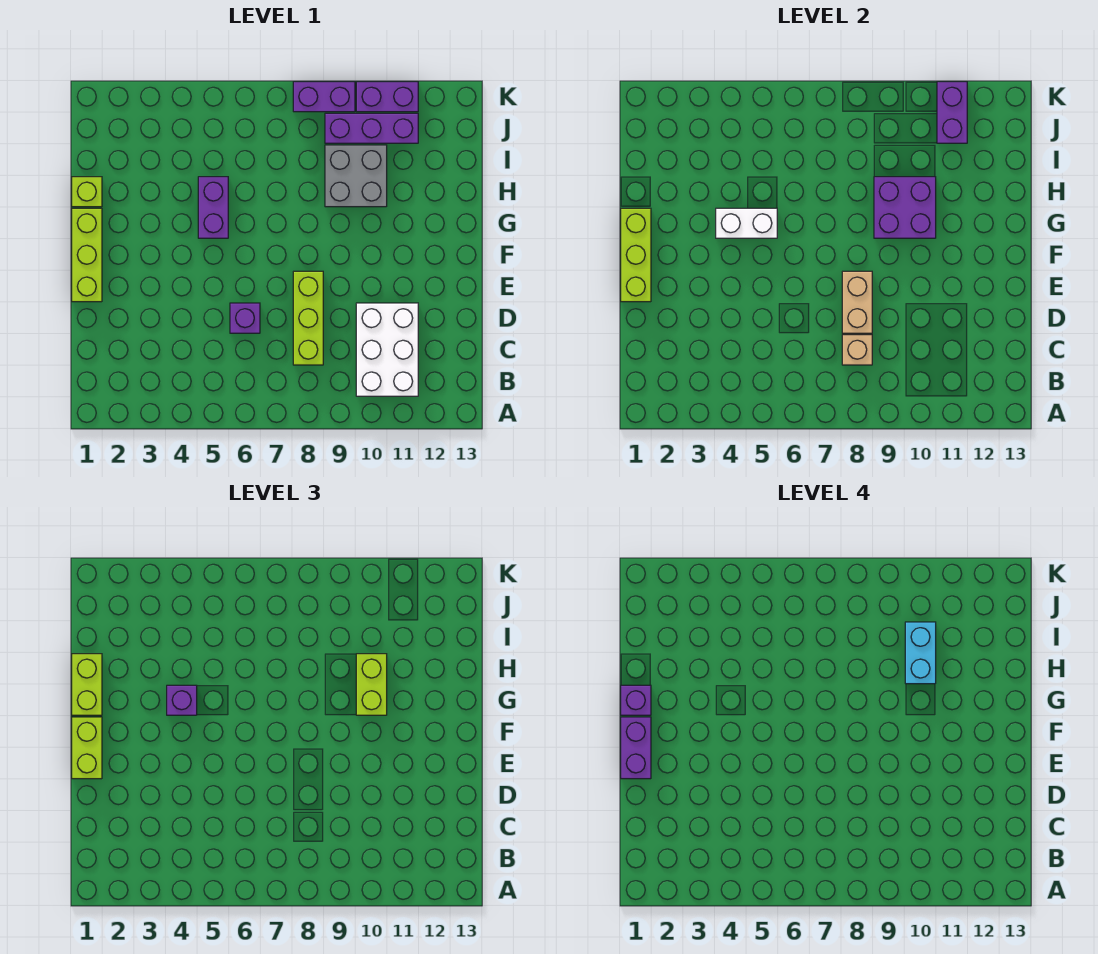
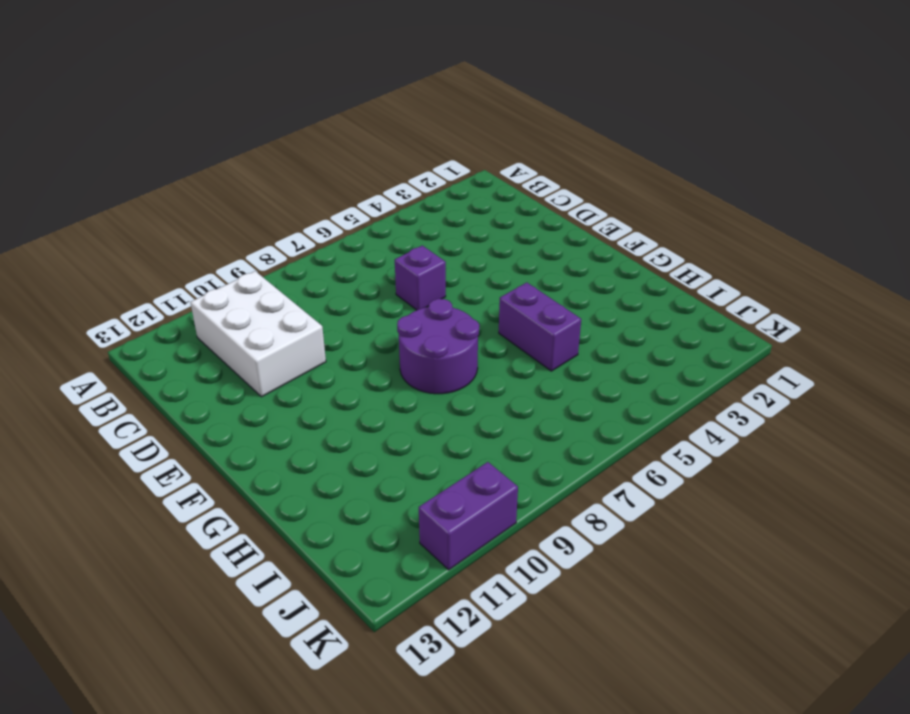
purple round brick F7:G8 level 1 -> none
none -> lime brick C8:E8 level 1
none -> lime brick E1:G1 level 1
none -> lime brick H1 level 1

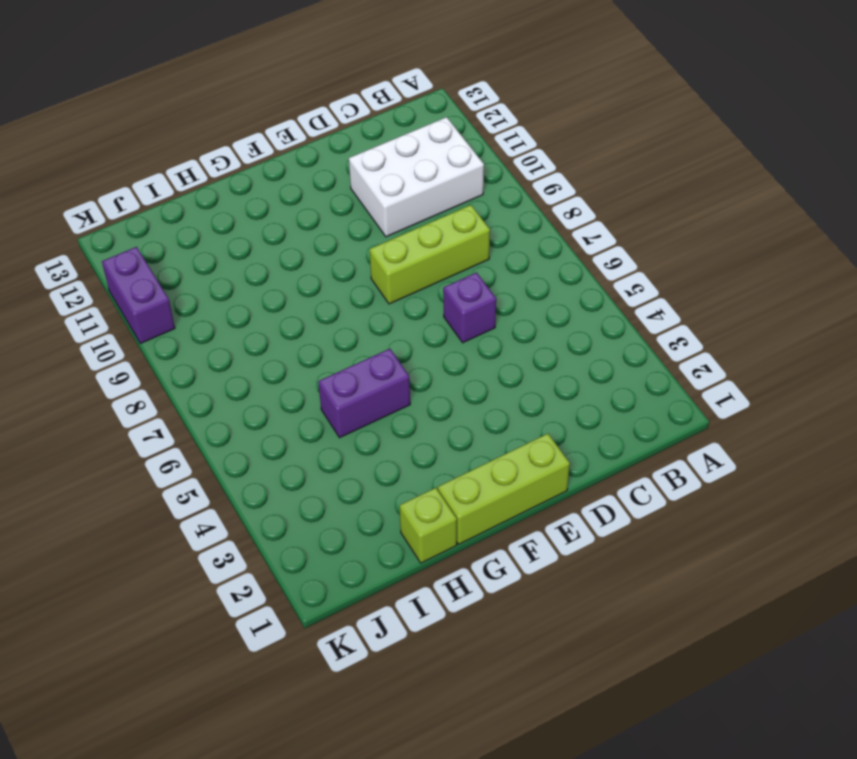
none -> grey brick H9:I10 level 1
none -> purple brick J9:J11 level 1
none -> purple brick K8:K9 level 1

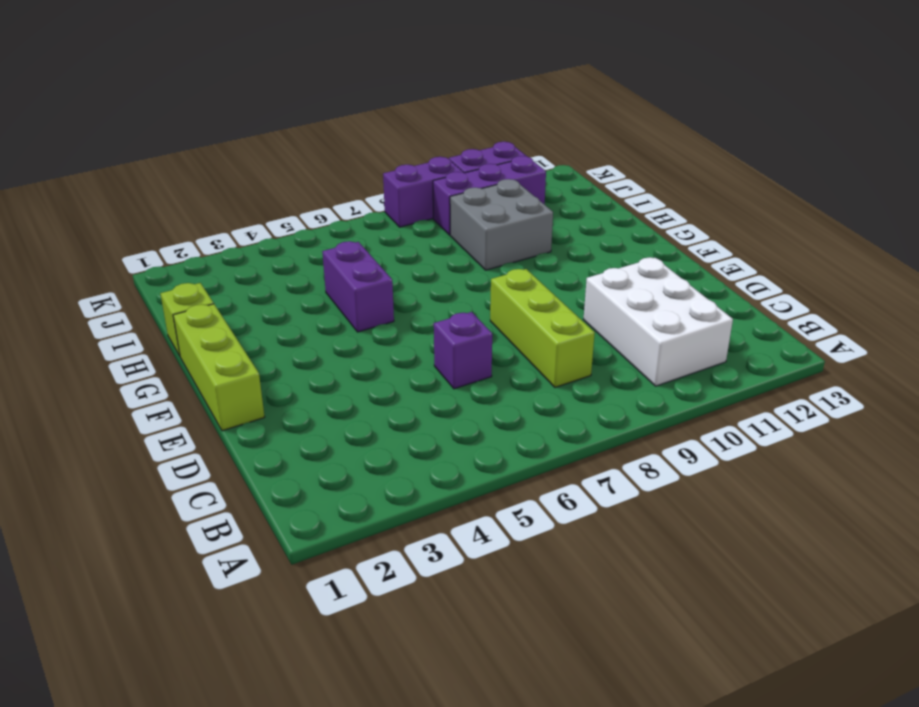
none -> tan brick C8 level 2
none -> tan brick D8:E8 level 2
none -> lime brick E1:G1 level 2

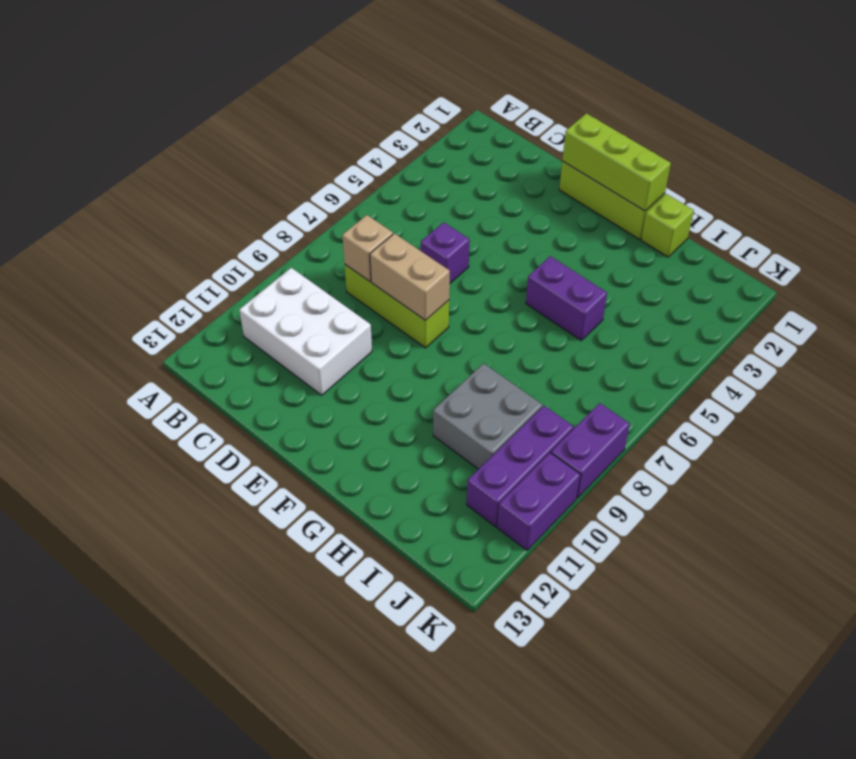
none -> white brick G4:G5 level 2
none -> purple brick G9:H10 level 2
none -> purple brick J11:K11 level 2

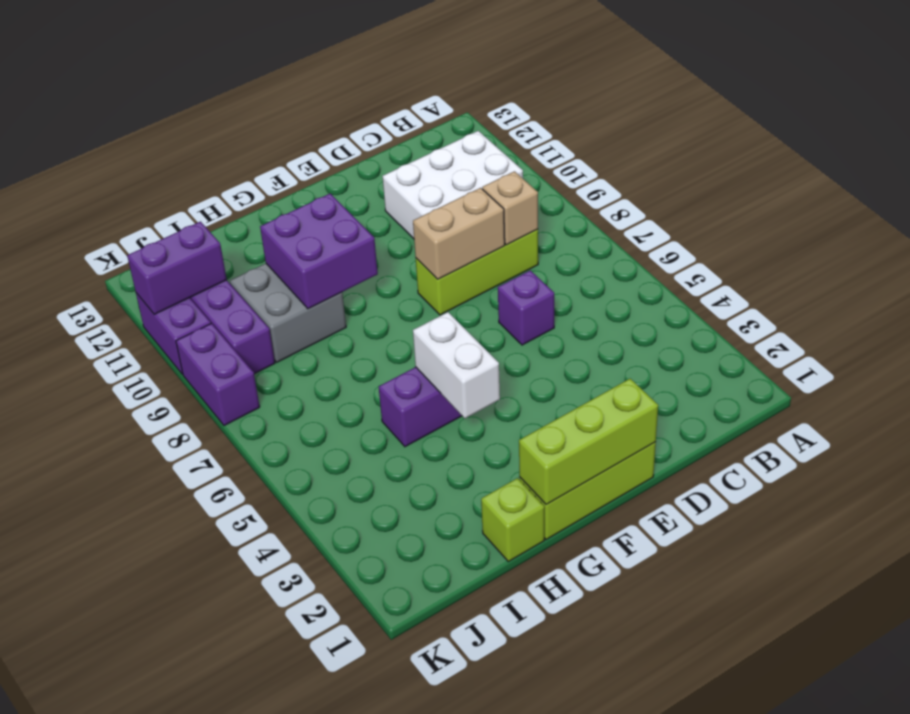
none -> lime brick E1:F1 level 3
none -> lime brick G1:H1 level 3
none -> purple brick G4 level 3

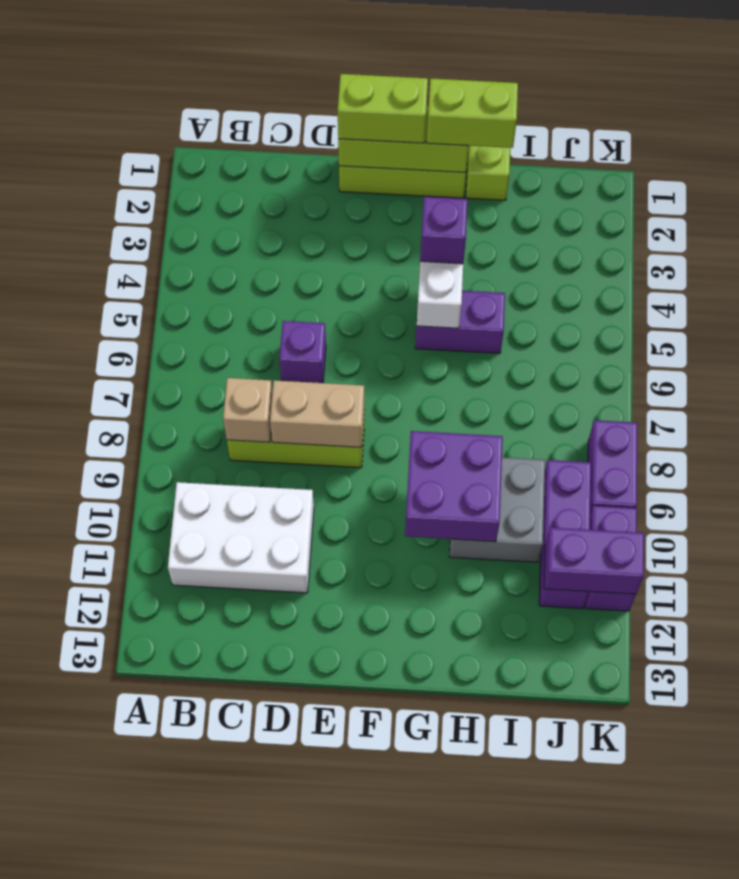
none -> lime brick G10:H10 level 3
none -> purple brick E1:F1 level 4
none -> purple brick G1 level 4

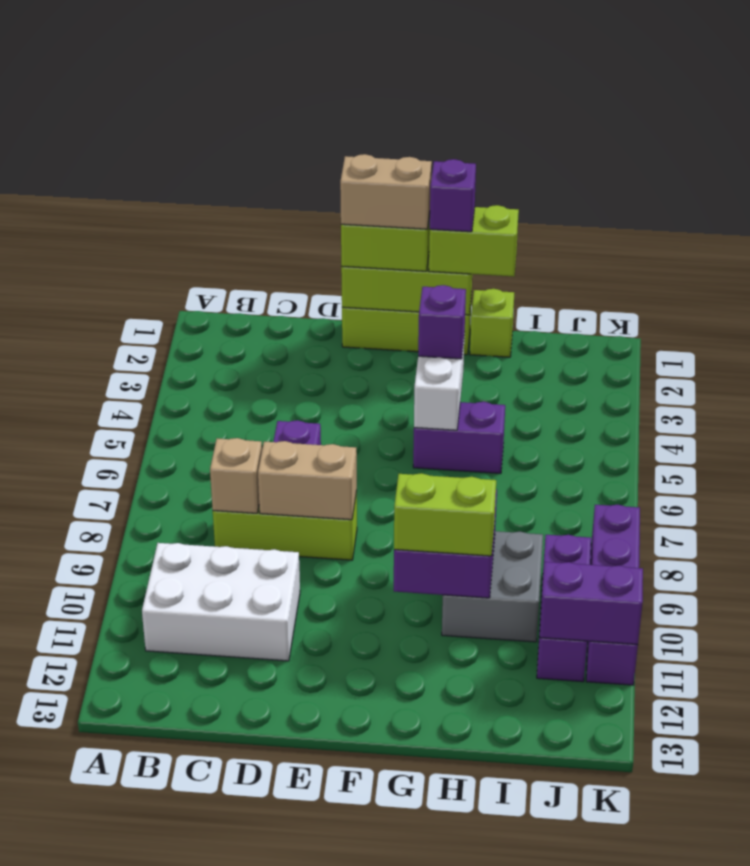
tan brick E1:F1 level 4 -> purple brick E1:F1 level 4
none -> cyan brick H10:I10 level 4

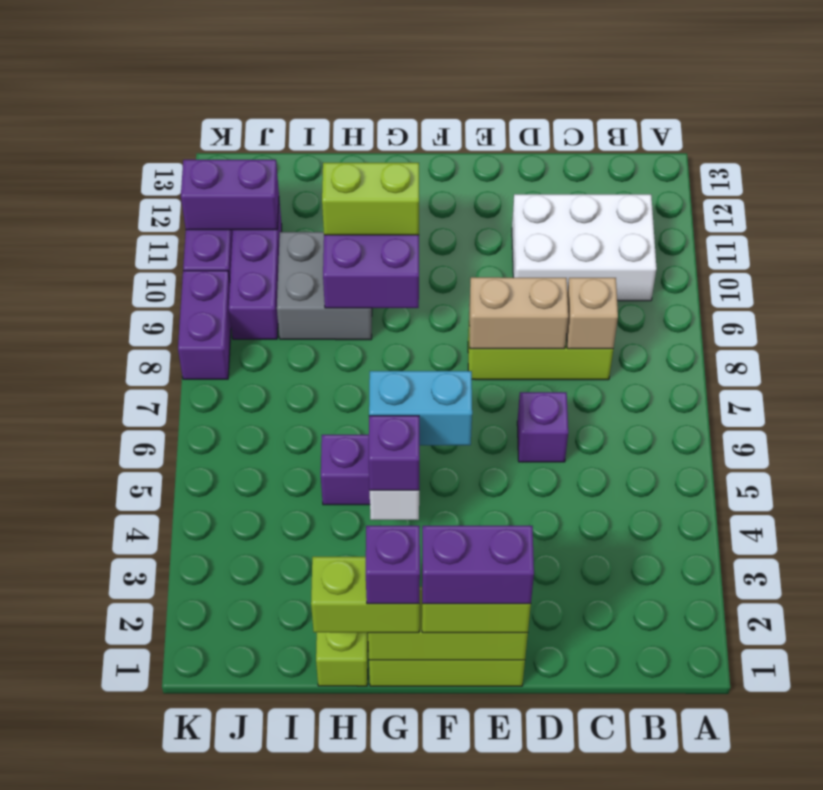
cyan brick F5:G5 level 3 -> cyan brick H10:I10 level 4

